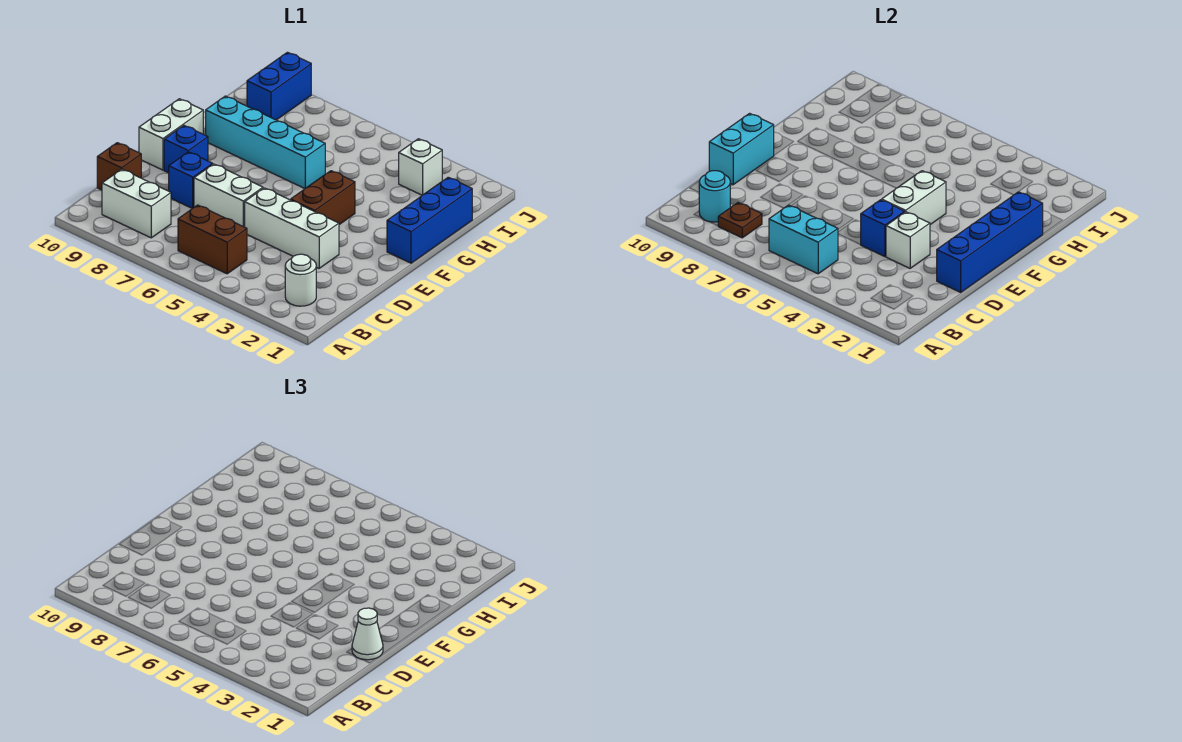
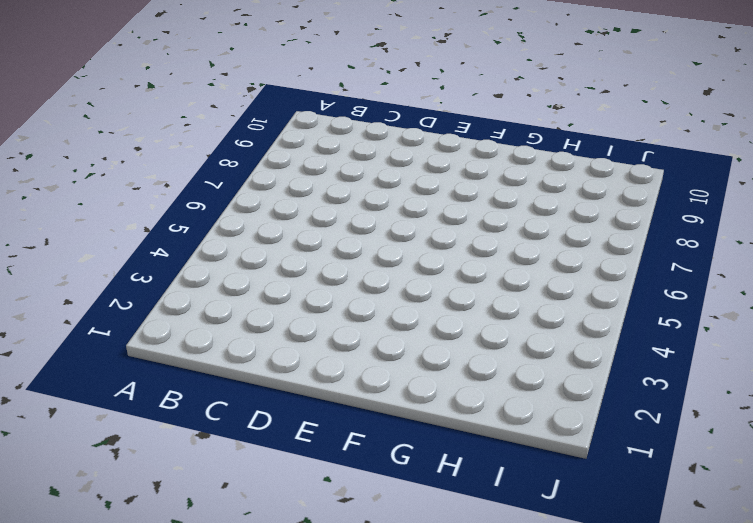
none -> white round brick B2 level 1
none -> brown brick B5:B6 level 1
none -> white brick B8:B9 level 1

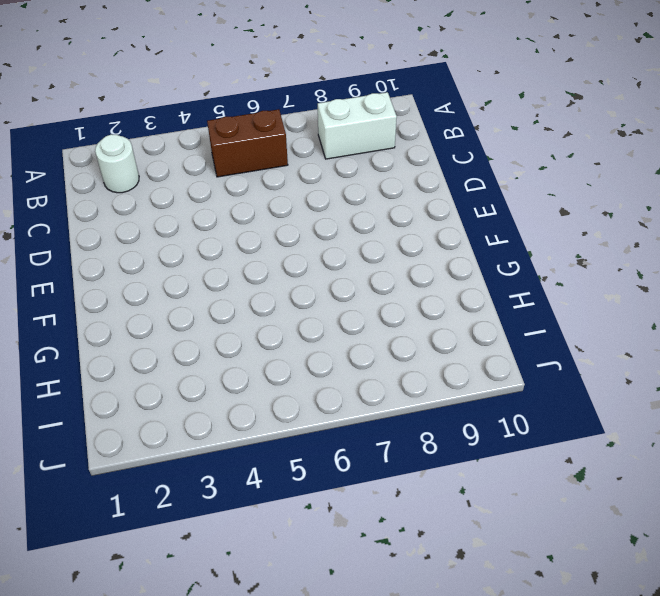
none -> brown brick C10 level 1
none -> white brick D3:D5 level 1
none -> white brick D6:D7 level 1

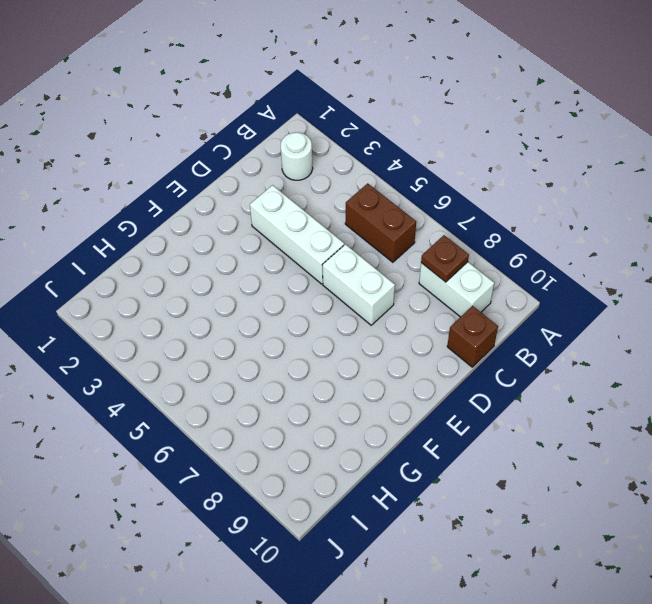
none -> blue brick D8 level 1
none -> brown brick E4:F4 level 1
none -> blue brick E9 level 1

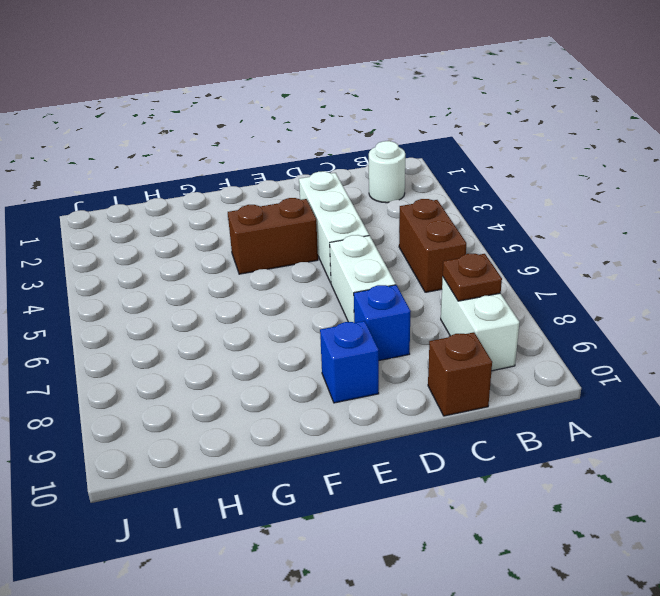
none -> white brick E10:F10 level 1
none -> blue brick F1:H1 level 1
none -> cyan brick G6:G9 level 1

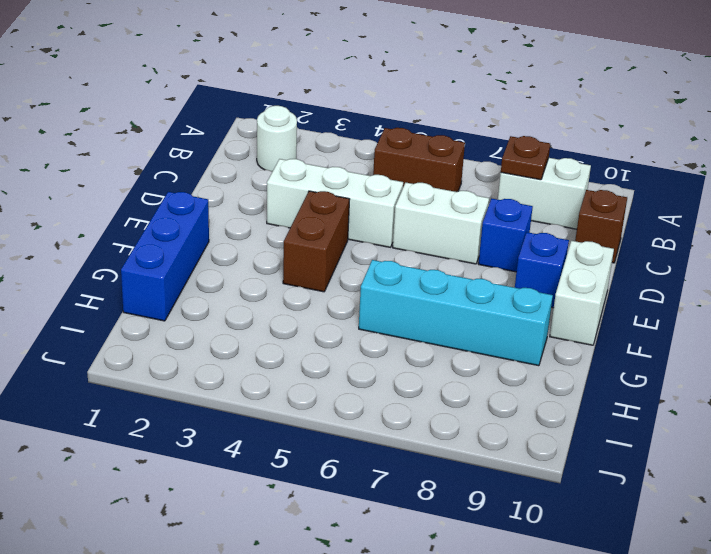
none -> white brick I3 level 1
none -> blue brick I9:J9 level 1
none -> cyan brick B5:B6 level 2

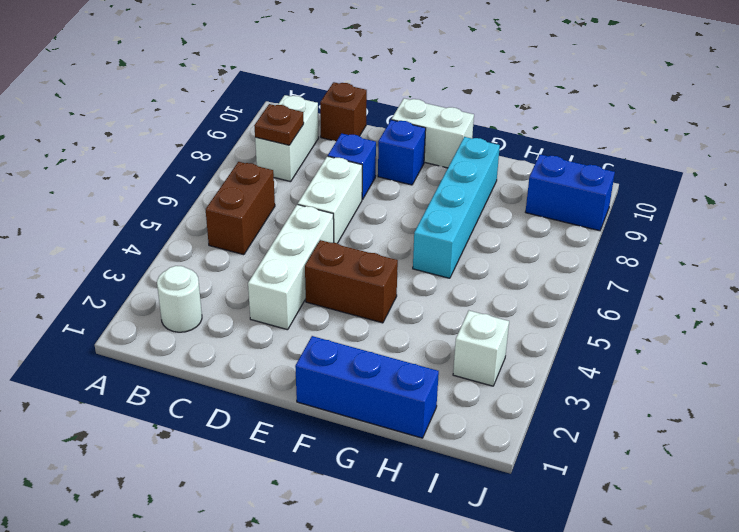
none -> cyan brick B5:B6 level 2
none -> cyan round brick B9 level 2
none -> blue brick D1:G1 level 2

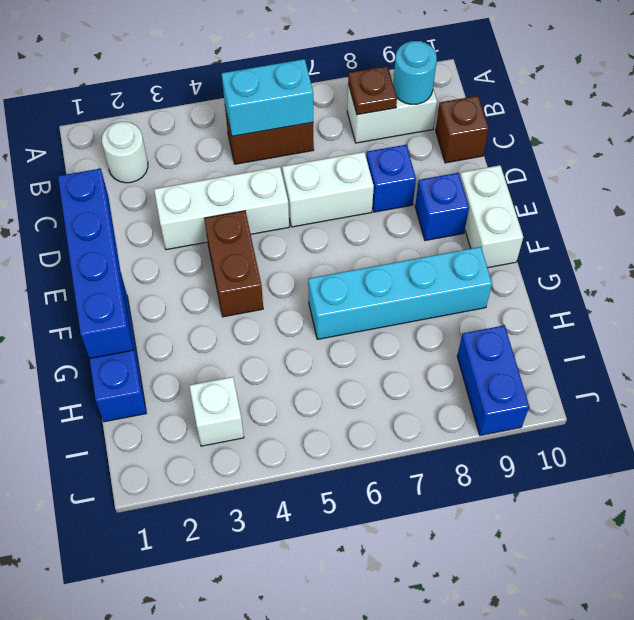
none -> white brick D3 level 2
none -> blue brick D4 level 2
none -> cyan brick D10:E10 level 2

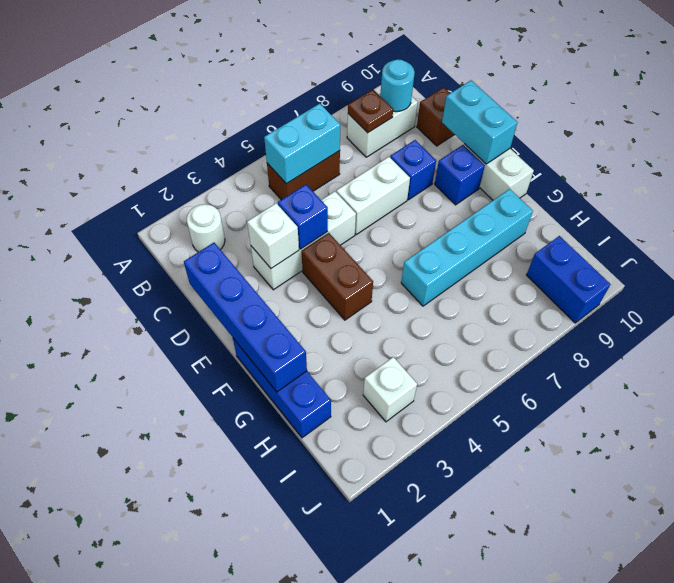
none -> white brick E4:F4 level 2
none -> white cone D1 level 3

